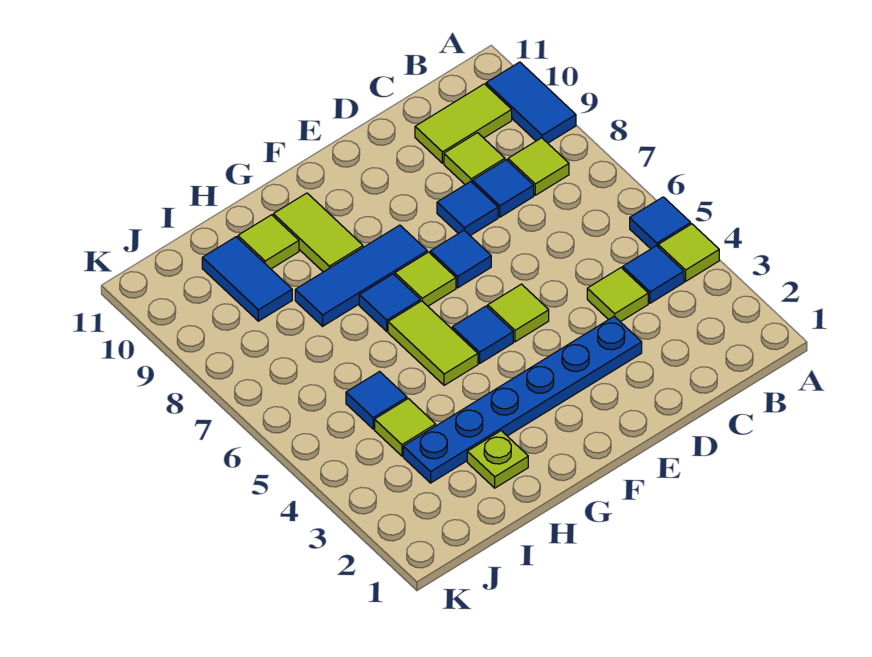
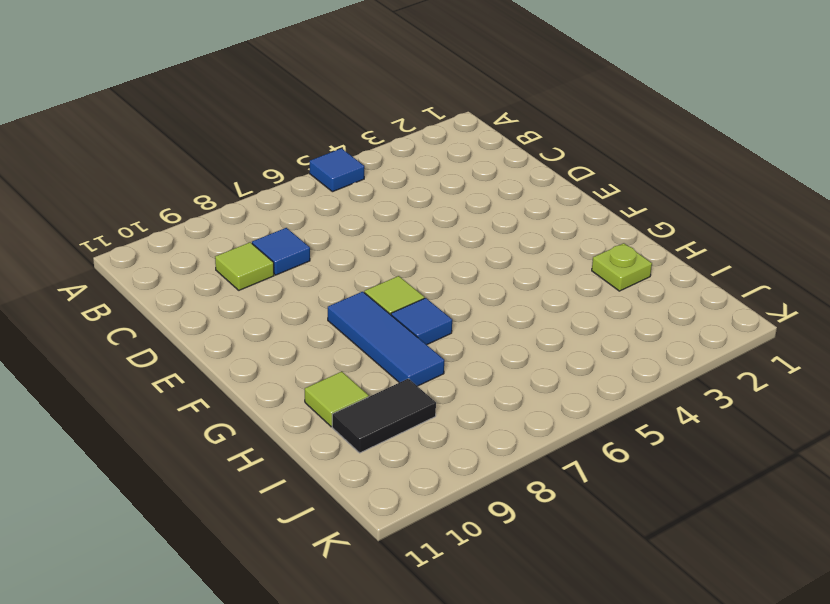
black tile I9:I10 level 1 -> blue tile I9:I10 level 1
none -> lime tile A4 level 1
none -> blue tile A9:A10 level 1
none -> blue tile B4 level 1

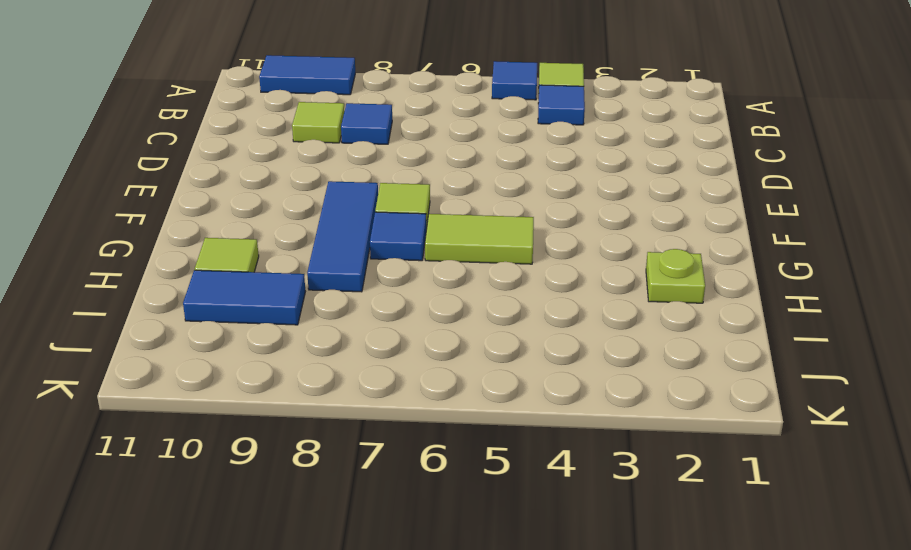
none -> lime tile B8 level 1
none -> lime tile B10:C10 level 1
none -> lime tile C4 level 1

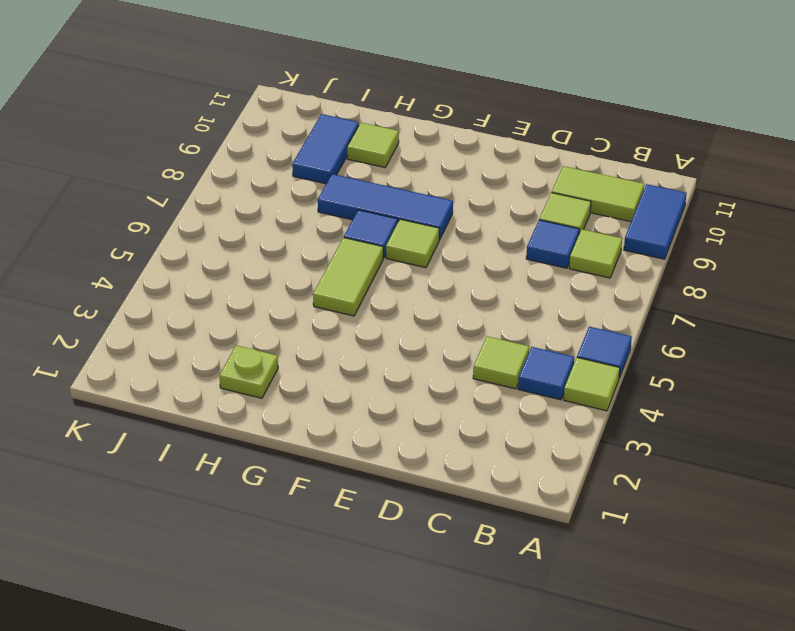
none -> blue plate D3:I3 level 1
none -> blue tile D8 level 1
none -> lime tile E5 level 1

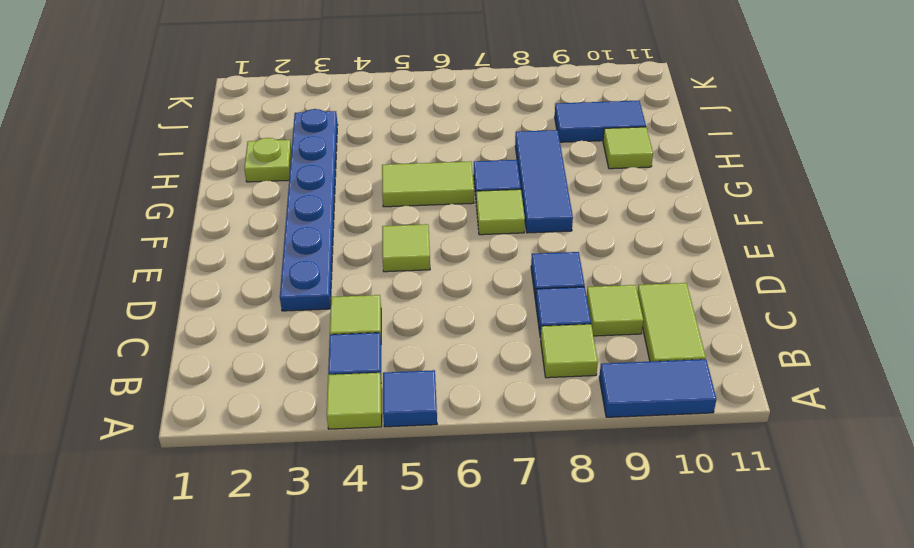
none -> blue tile E7 level 1
none -> blue tile F5 level 1
none -> lime tile G9:G10 level 1

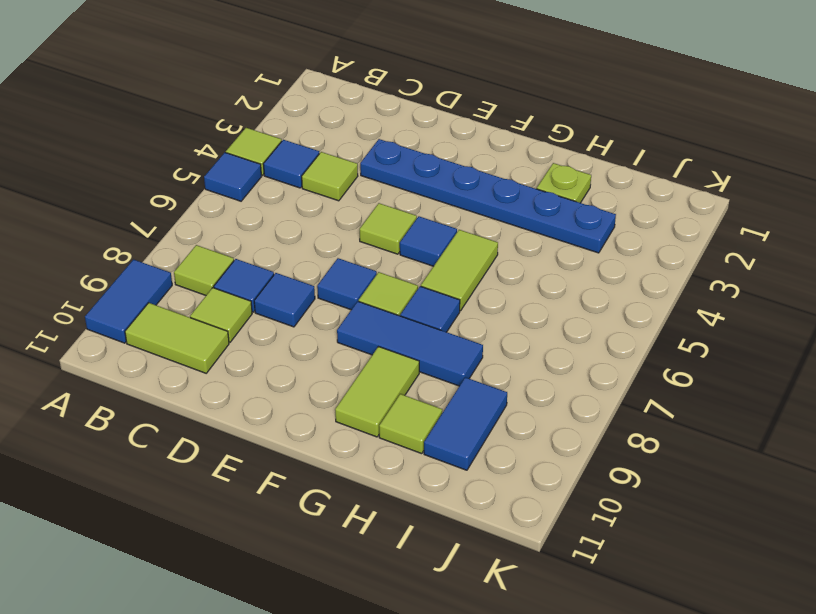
none -> lime tile I4 level 1
none -> blue tile I5 level 1

